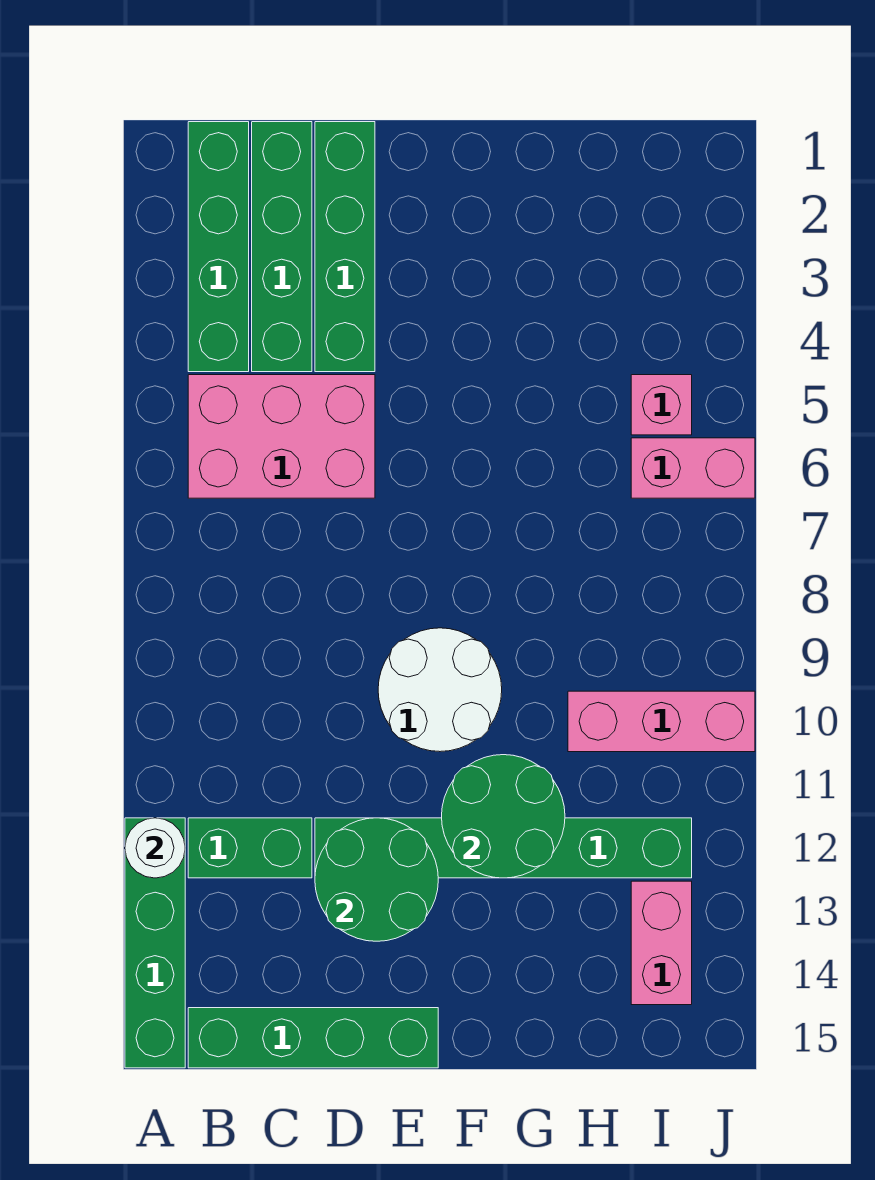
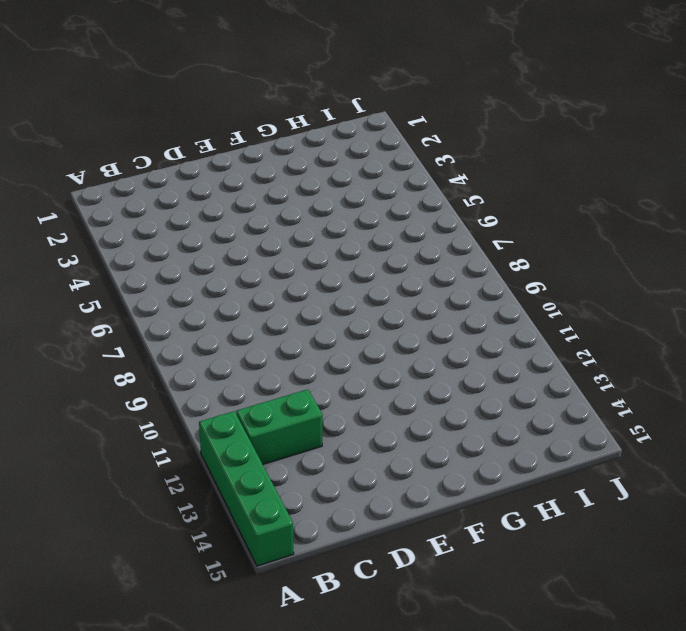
none -> green brick B1:B4 level 1
none -> pink brick B5:D6 level 1
none -> green brick B15:E15 level 1

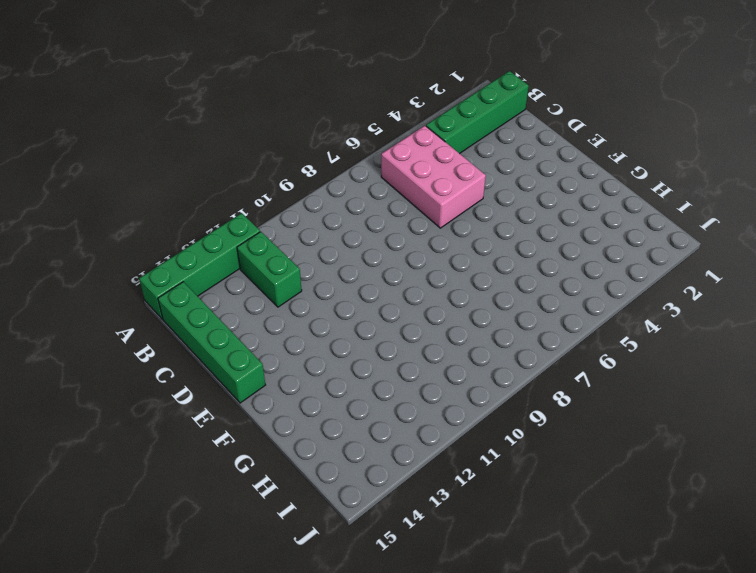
none -> green brick C1:C4 level 1
none -> green brick D1:D4 level 1
none -> green brick D12:I12 level 1

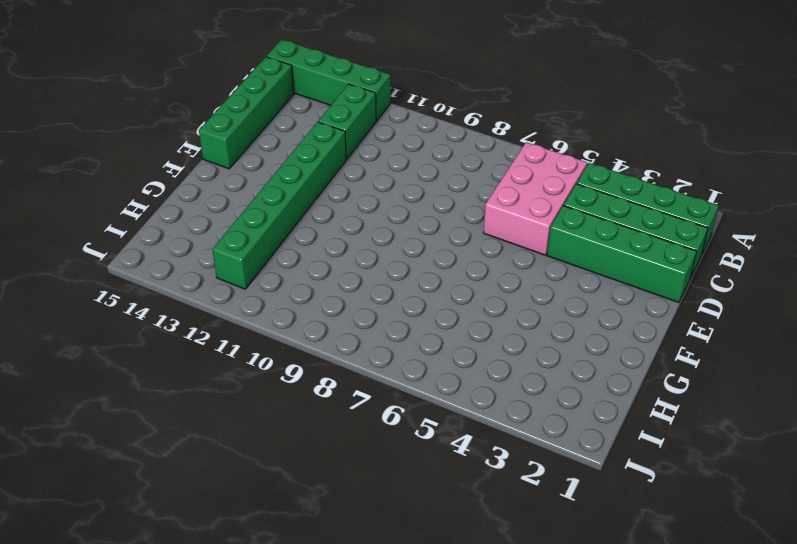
none -> white round brick E9:F10 level 1
none -> pink brick H10:J10 level 1
none -> pink brick I5 level 1

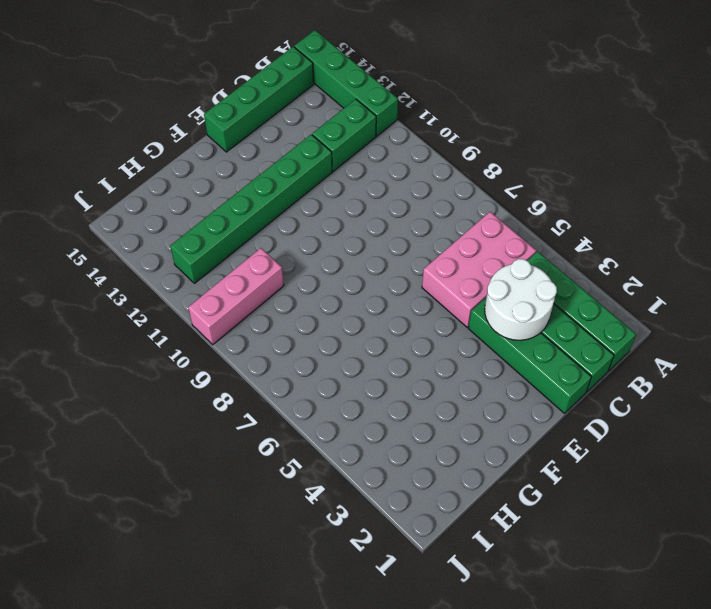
white round brick C3:D4 level 2 -> white round brick E9:F10 level 1
none -> pink brick I5 level 1
none -> pink brick I6:J6 level 1
none -> pink brick I13:I14 level 1

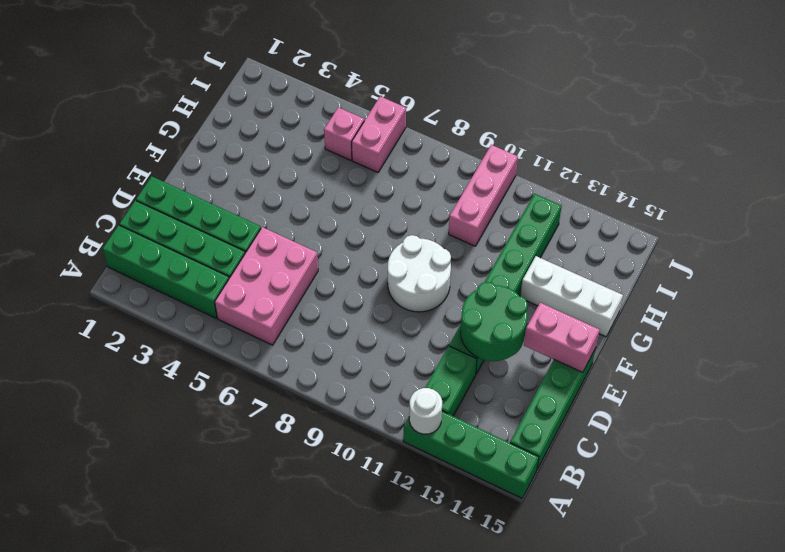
pink brick E14:E15 level 2 -> pink brick I13:I14 level 1
white brick G13:G15 level 1 -> none
none -> green round brick F11:G12 level 2

